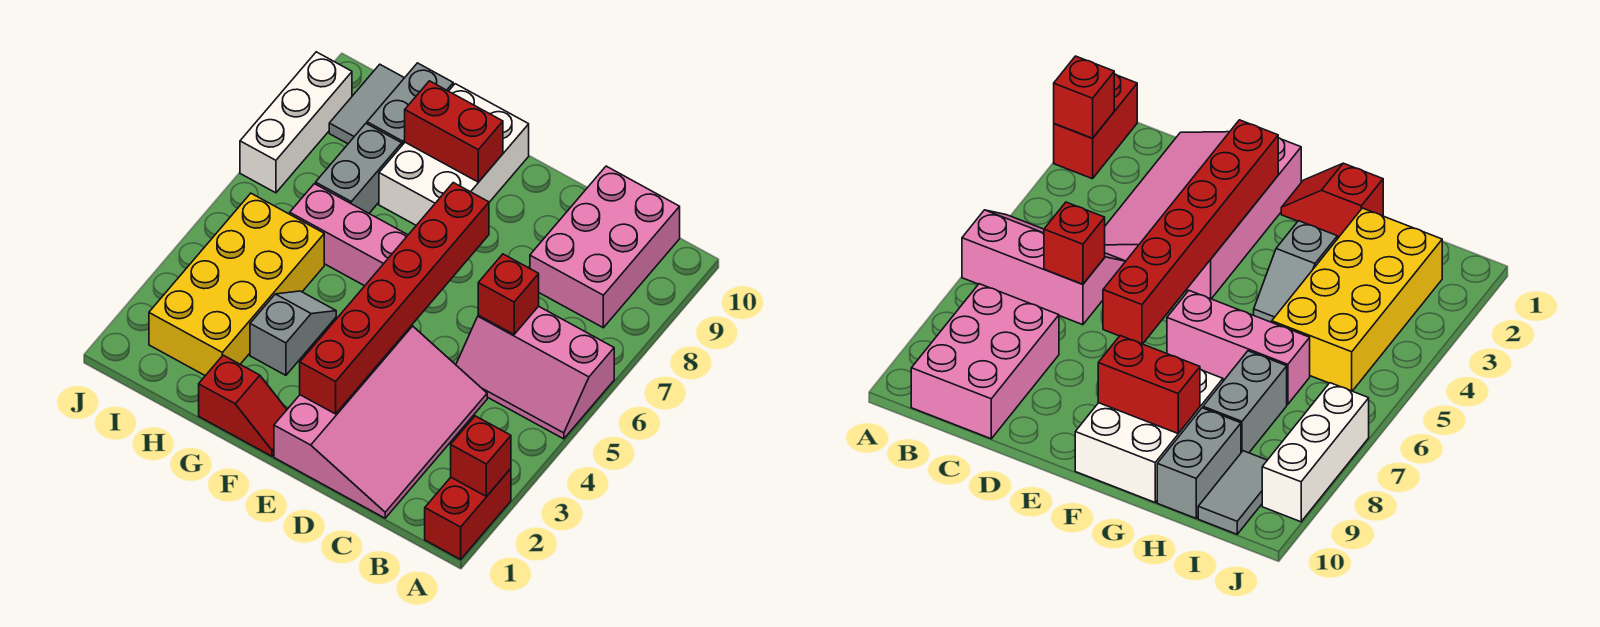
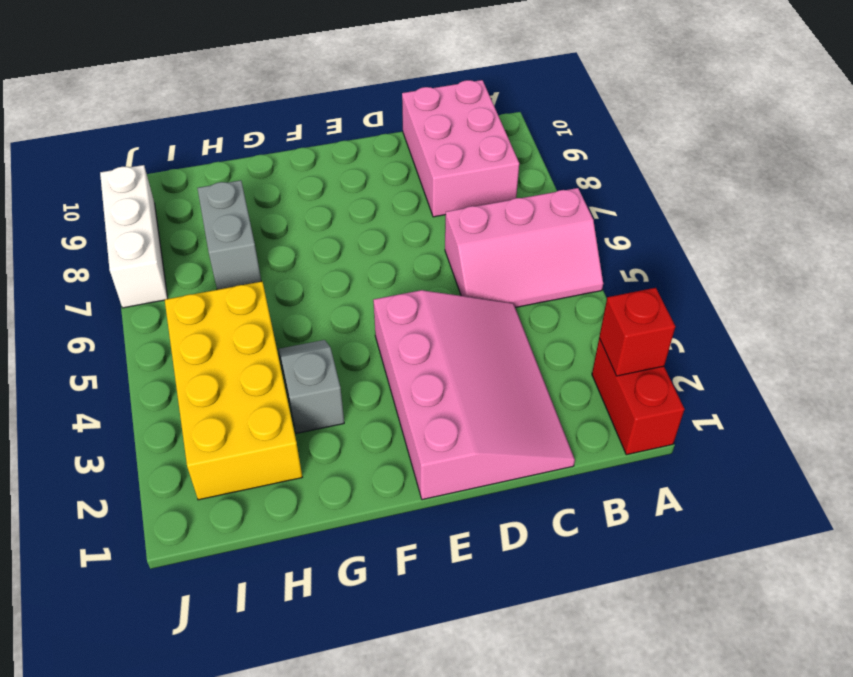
none -> red slope F1:G1 level 1 top G
none -> pink brick F6:H6 level 1
none -> white brick F8:G10 level 1

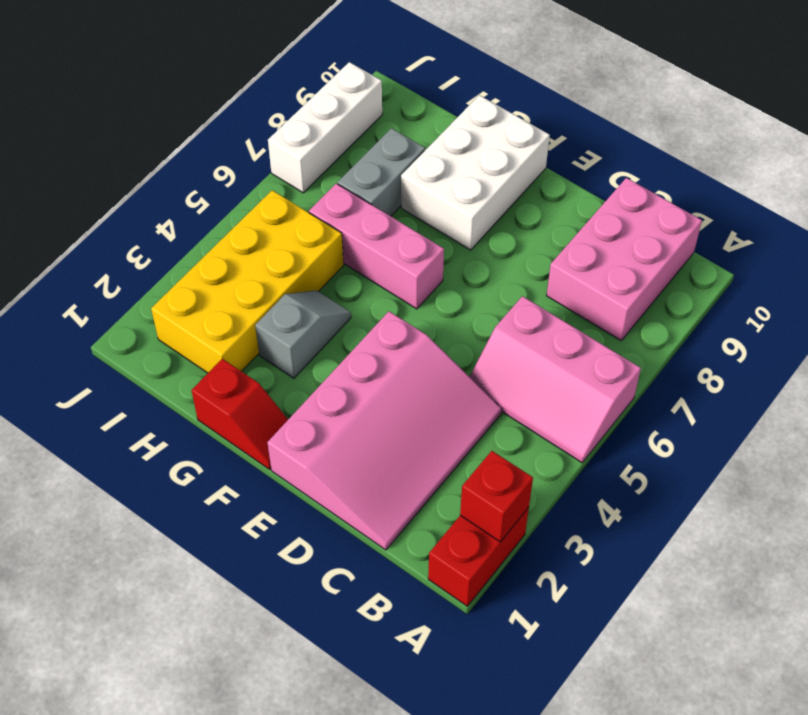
none -> grey brick H9:H10 level 1
none -> grey tile I9:I10 level 1
none -> red brick C6 level 2

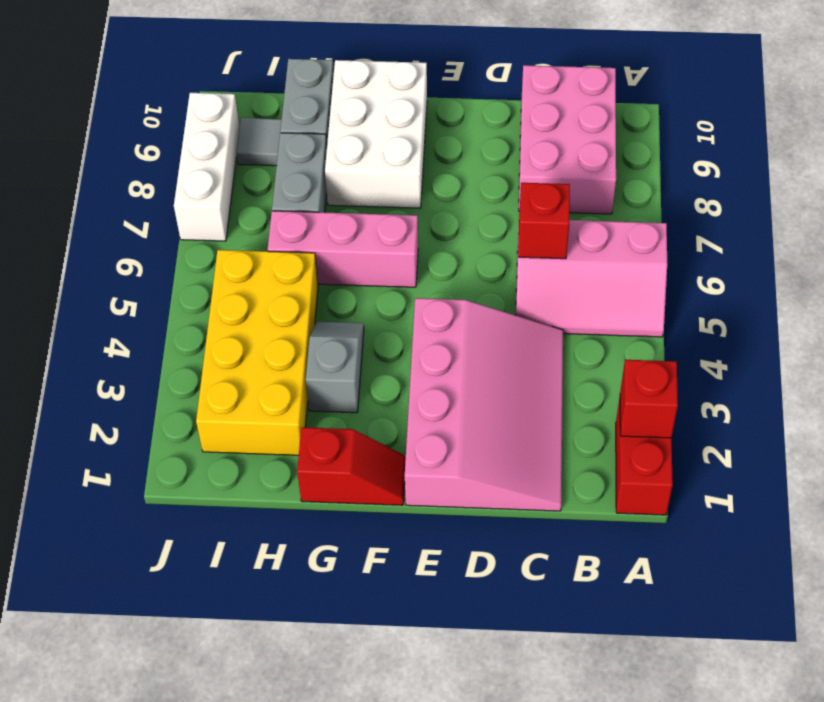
grey tile I9 level 1 -> grey tile I9:I10 level 1
none -> red brick E2:E7 level 2
none -> red brick F9:G9 level 2

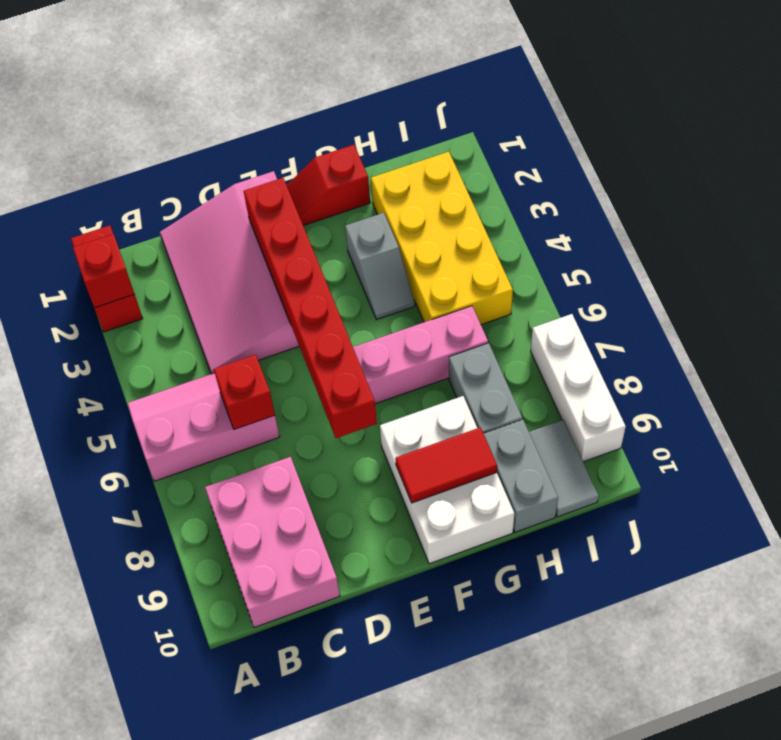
red tile F9:G9 level 2 -> red brick F9:G9 level 2

